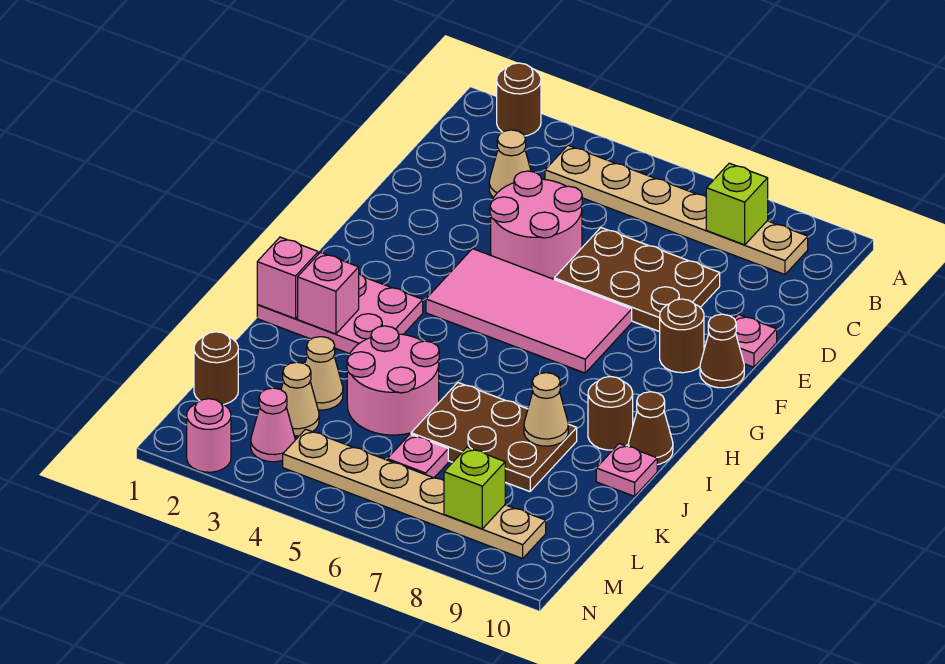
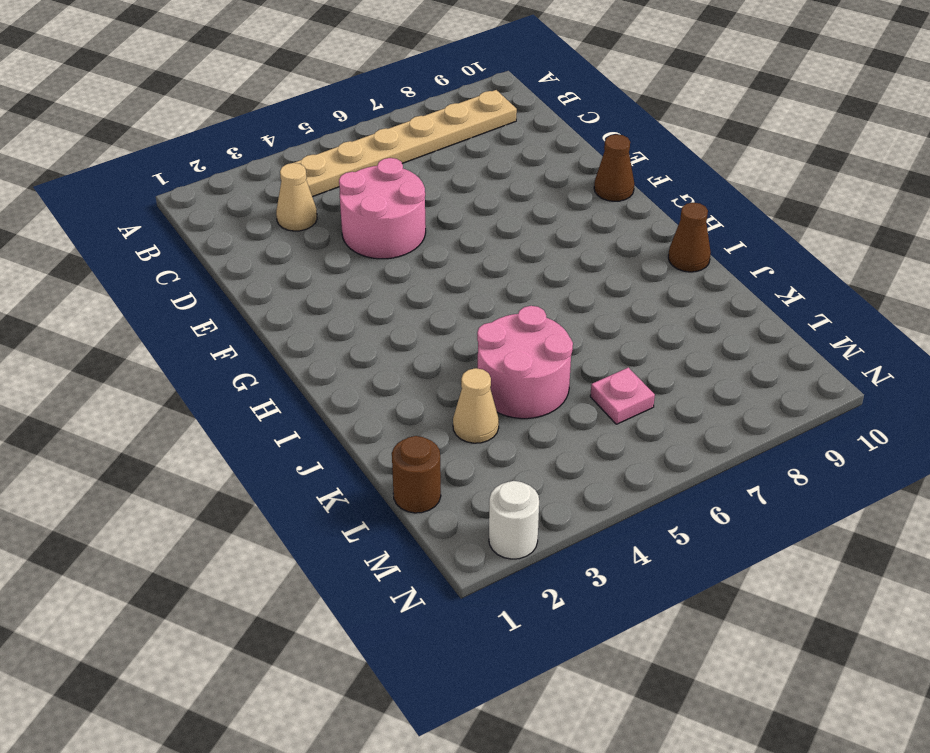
white round brick N2 level 1 -> pink round brick N2 level 1
none -> brown round brick A2 level 1
none -> brown plate D6:E8 level 1
none -> pink plate E10 level 1

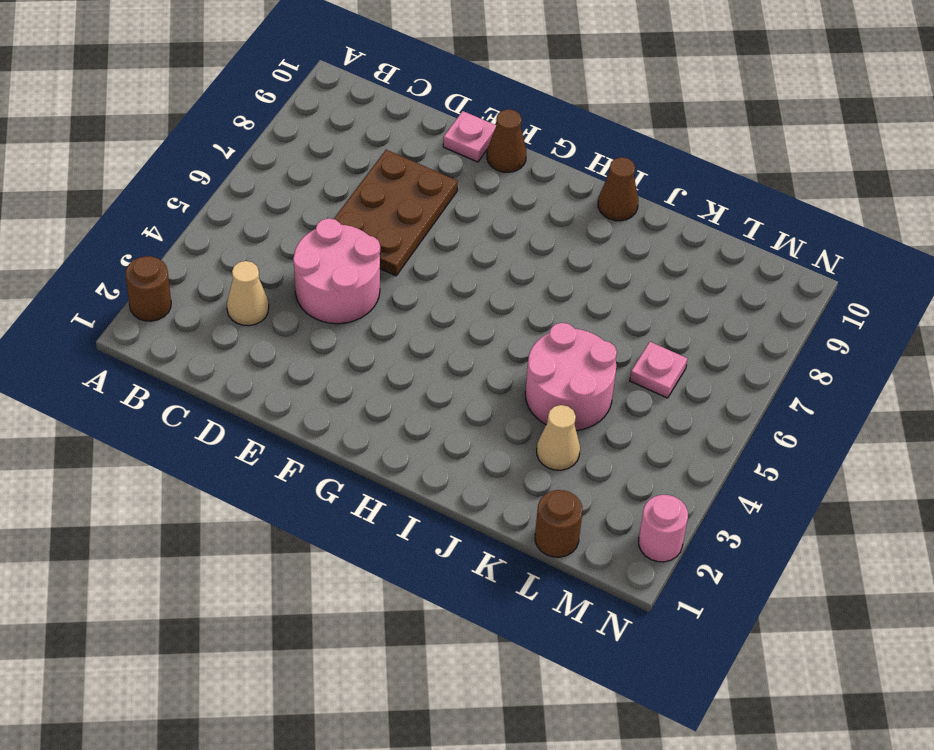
none -> tan plate B4:B9 level 1
none -> pink tile F4:G7 level 1
none -> brown round brick F9 level 1

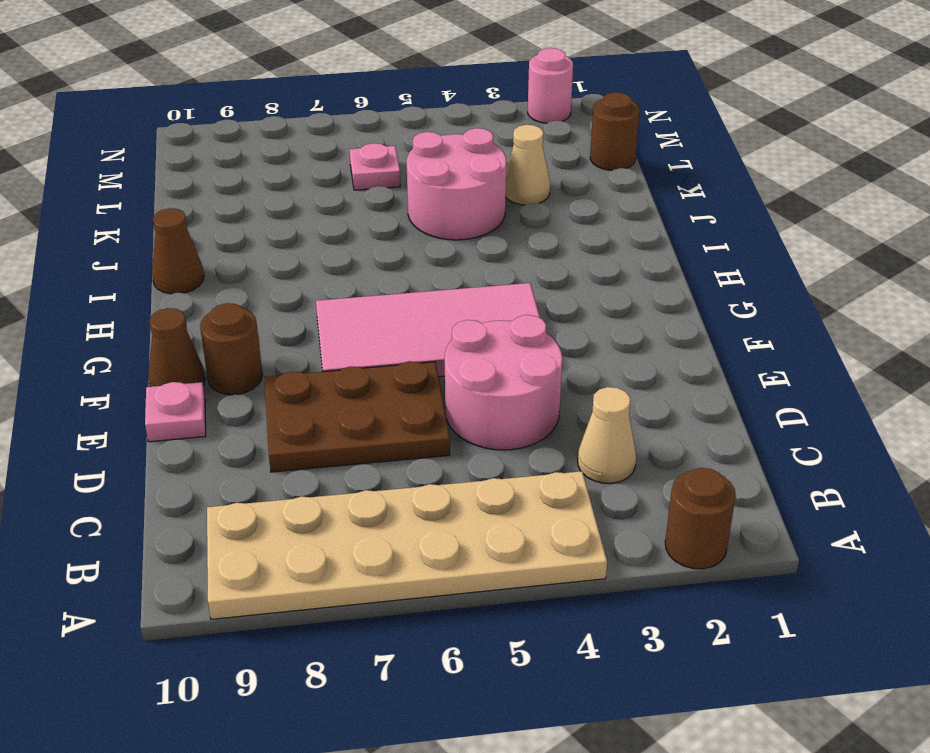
tan plate A4:B9 level 1 -> tan plate B4:B9 level 1
none -> pink plate H1:I3 level 1
none -> brown round brick I9 level 1
none -> brown plate J6:K8 level 1

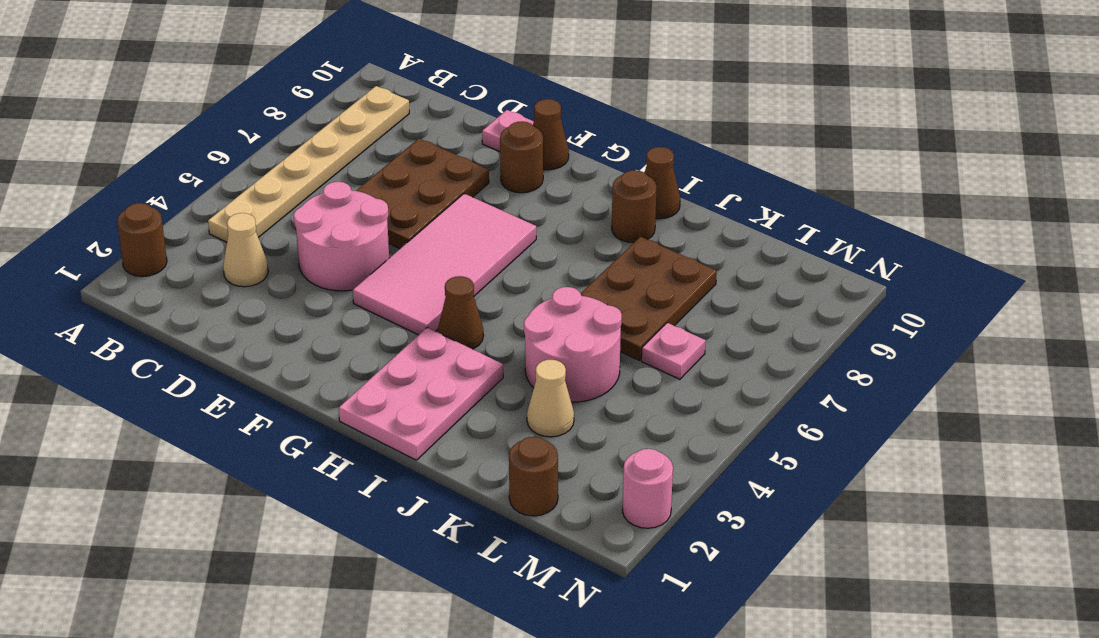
brown cone H4 level 1 -> none
none -> pink plate J10 level 1
none -> tan cone L3 level 1
none -> pink cone M3 level 1

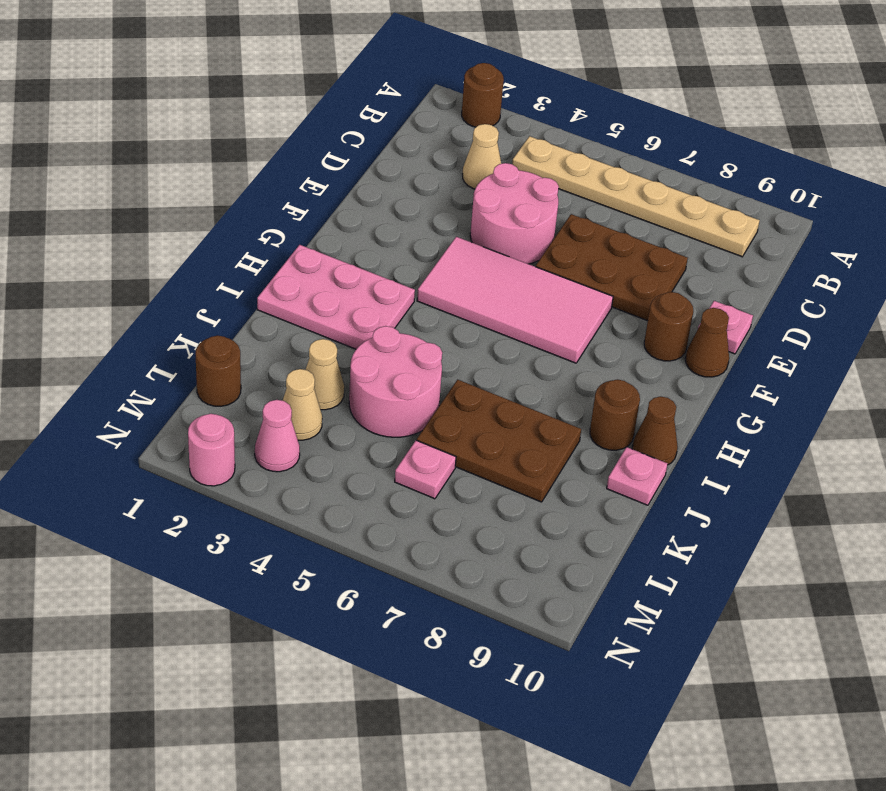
none -> tan plate M4:M9 level 1
none -> lime brick B8 level 2
none -> pink brick I1 level 2

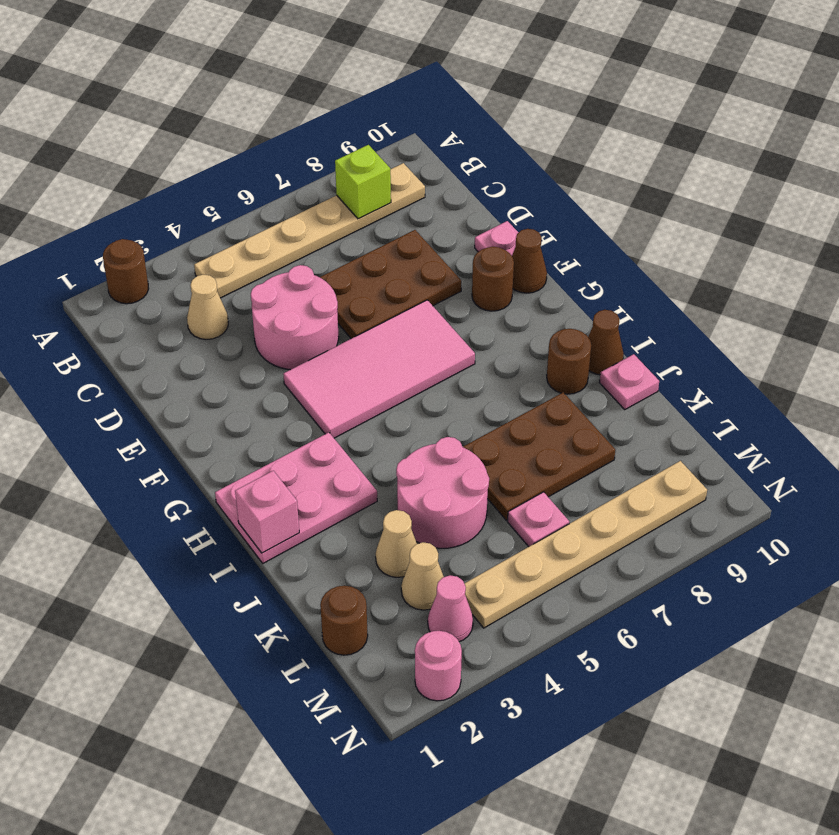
none -> pink brick I2 level 2
none -> tan cone J8 level 2
none -> lime brick M8 level 2

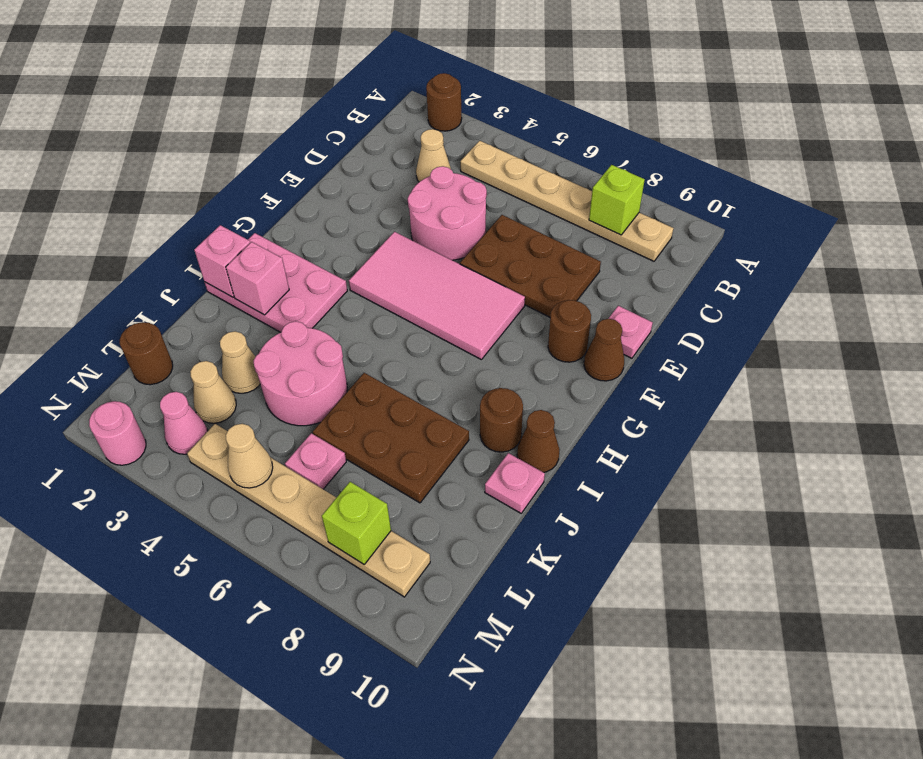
tan cone M5 level 2 -> tan cone J8 level 2

